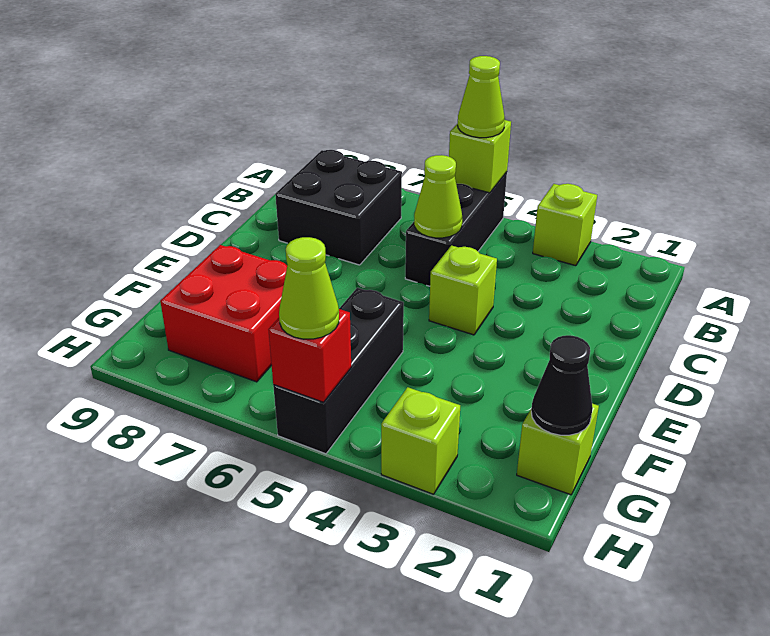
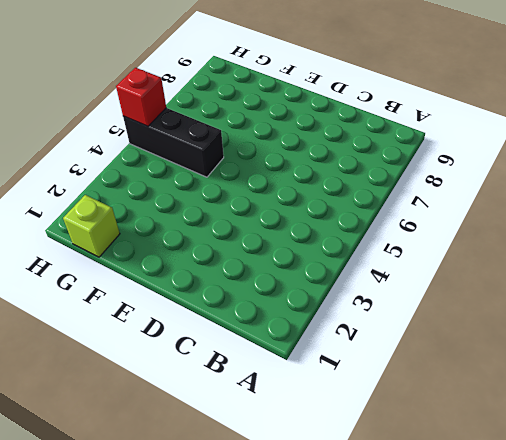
none -> lime brick A3 level 1
none -> black brick A5:C5 level 1
none -> black brick B7:C8 level 1

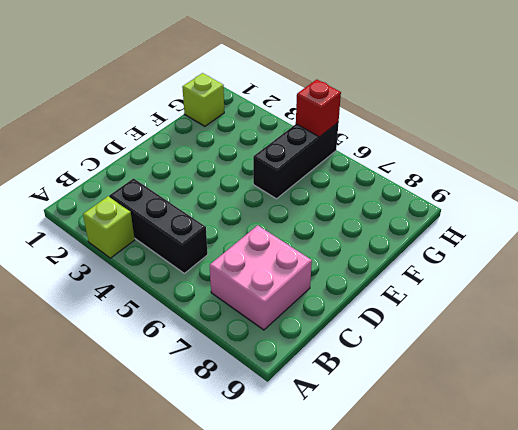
black brick B3:B5 level 1 -> black brick A5:C5 level 1
pink brick B7:C8 level 1 -> black brick B7:C8 level 1
none -> lime brick D4 level 1
none -> red brick F7:G8 level 1
none -> lime brick H3 level 1

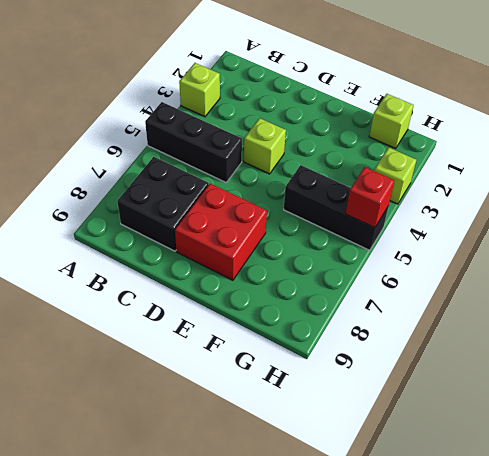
red brick D7:E8 level 1 -> red brick F7:G8 level 1
none -> lime brick A5 level 2
none -> lime cone C5 level 2
none -> black cone G1 level 2

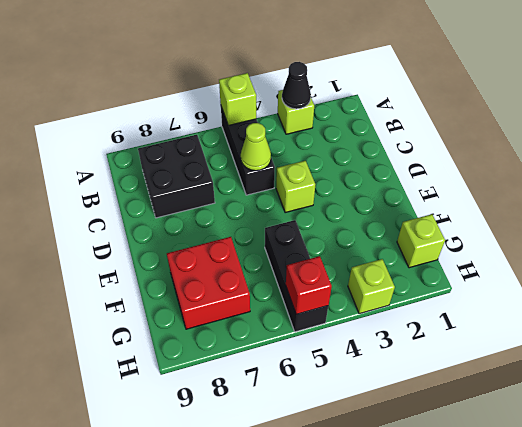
black cone A3 level 2 -> black cone G1 level 2
none -> lime cone A5 level 3
none -> lime cone H5 level 3

